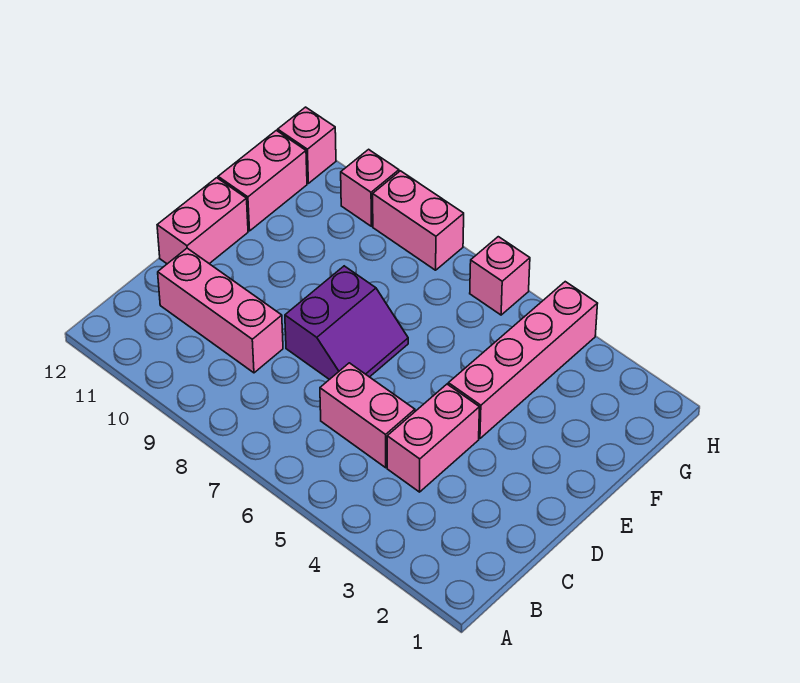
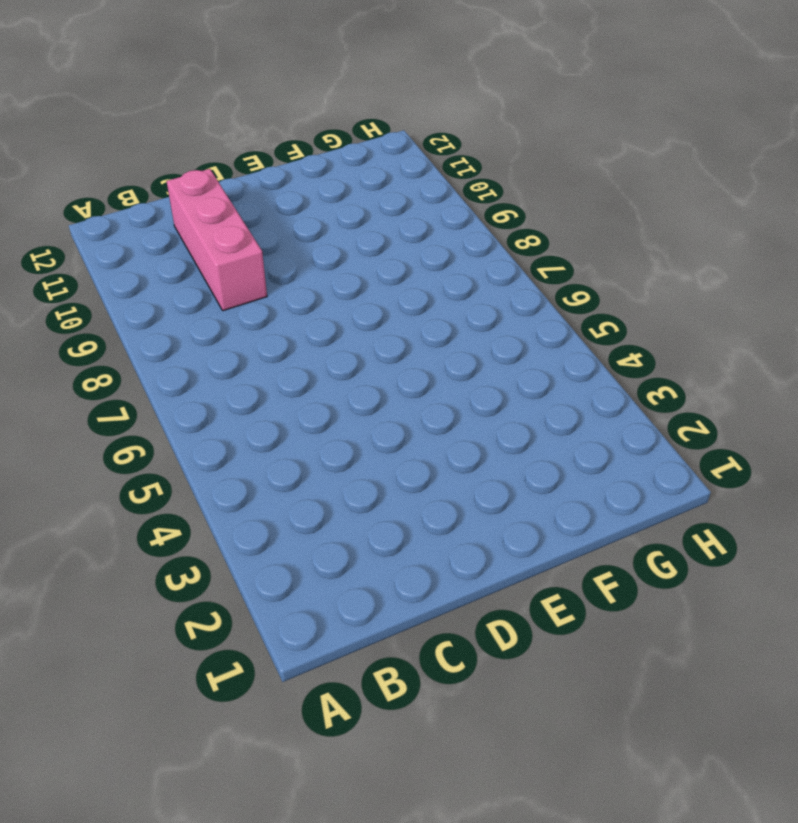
none -> pink brick C4:D4 level 1
none -> pink brick C5:C6 level 1

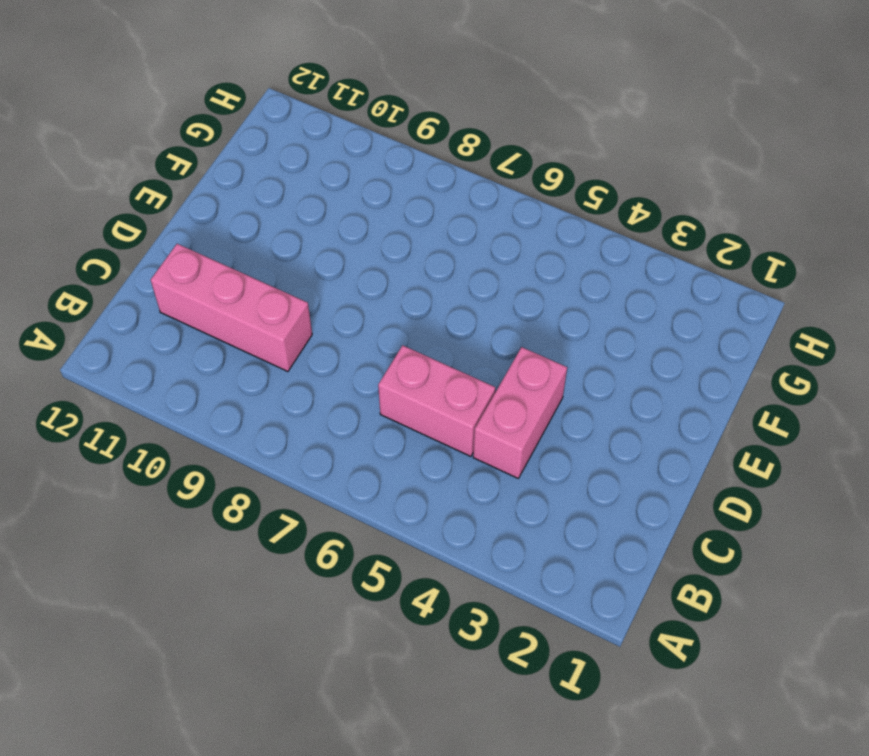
none -> purple slope D7:E8 level 1 top 8
none -> pink brick D12:E12 level 1

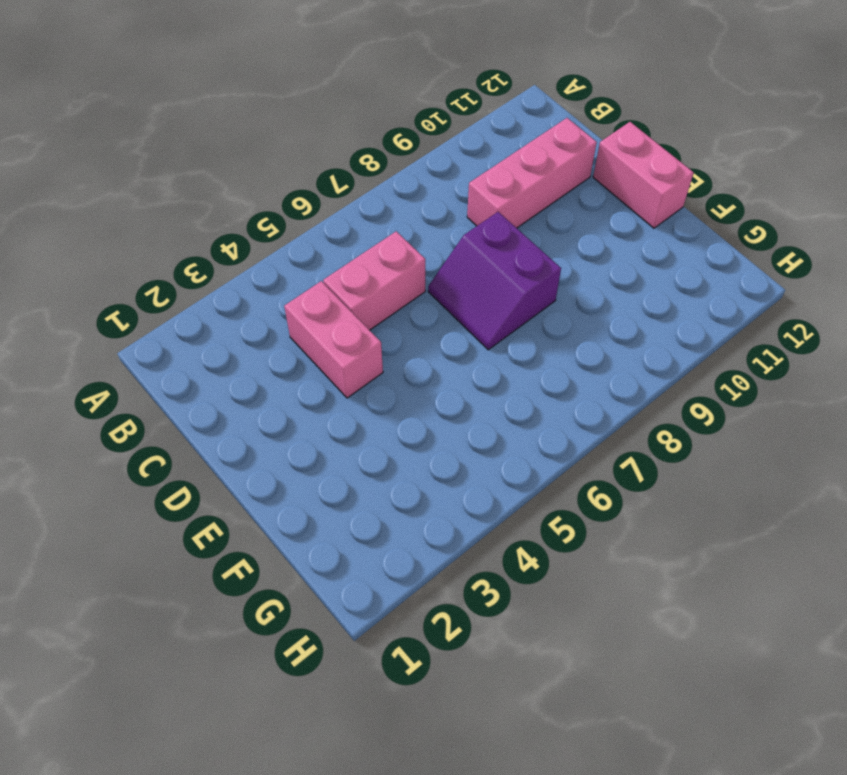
none -> pink brick E4:H4 level 1
none -> pink brick F12:G12 level 1

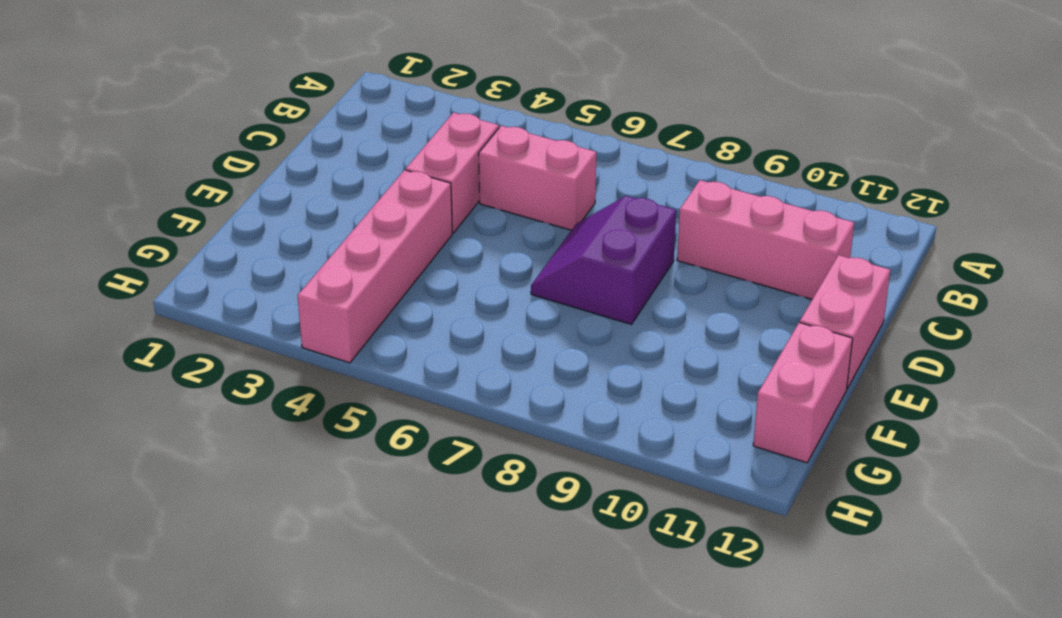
none -> pink brick H6 level 1
none -> pink brick H8:H9 level 1

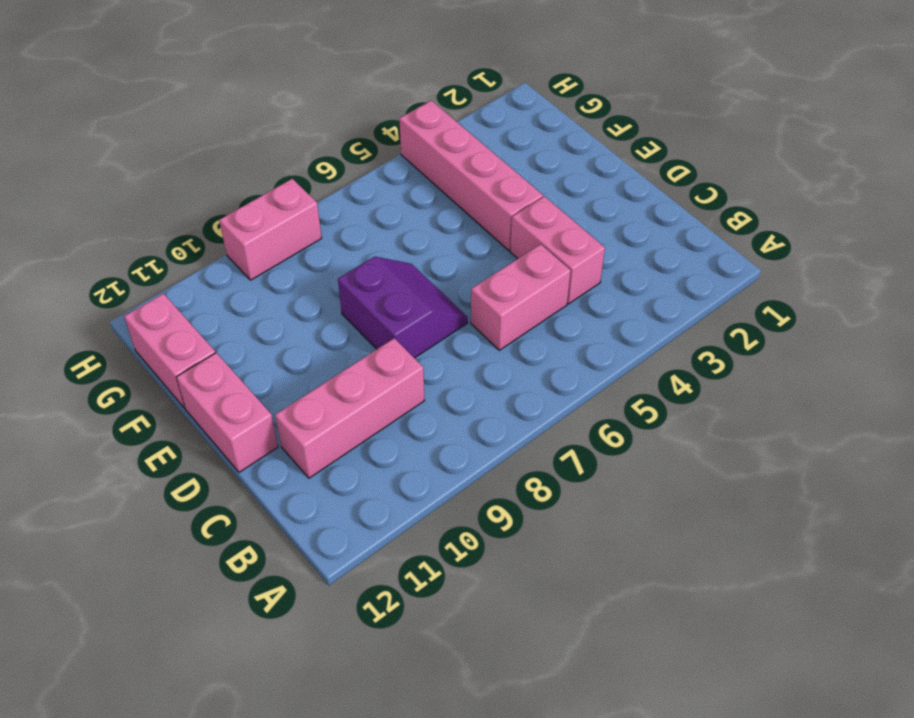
none -> pink brick H6 level 1
none -> pink brick H10 level 1

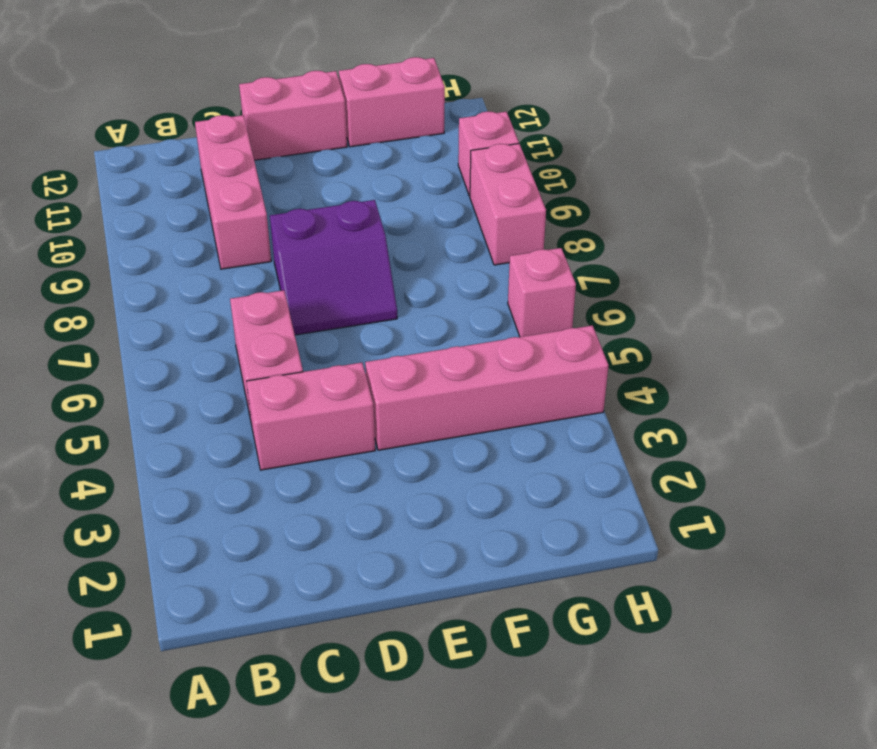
none -> pink brick H12 level 1

